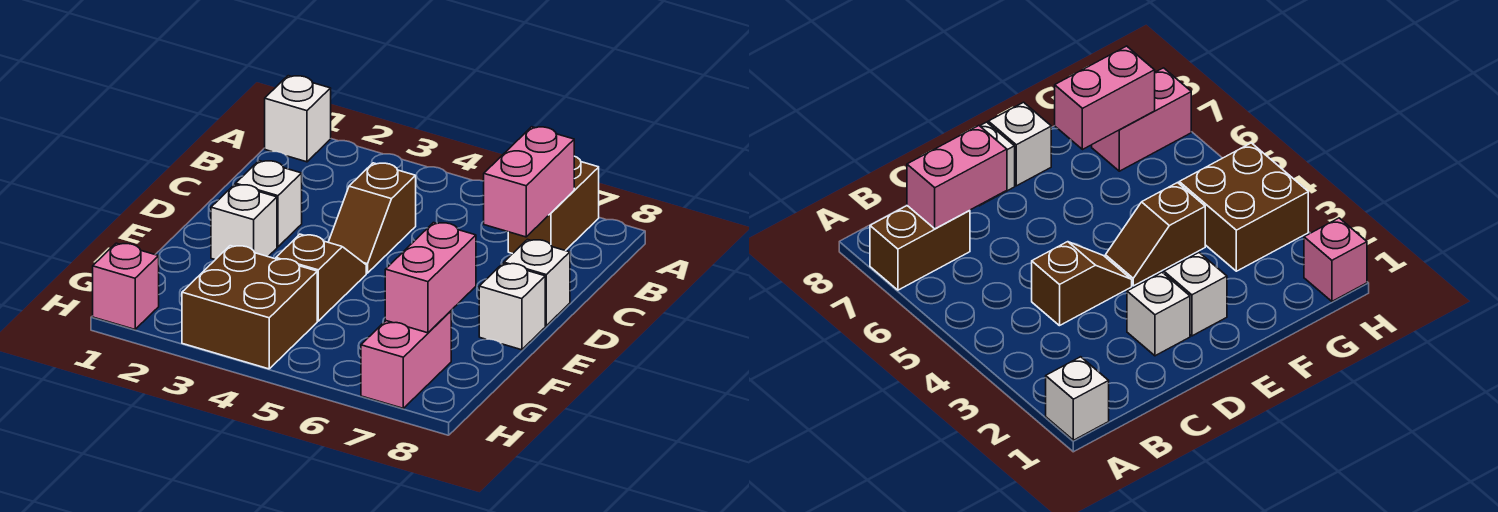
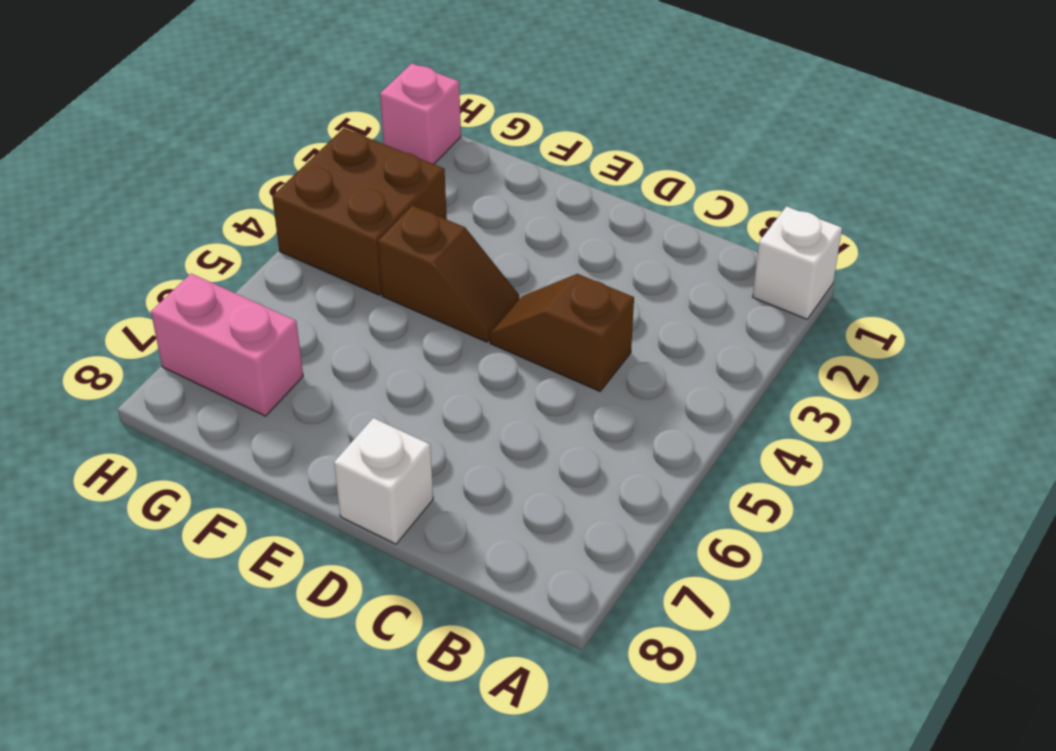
none -> brown brick A7:B7 level 1
none -> white brick D2 level 1
none -> white brick E2 level 1

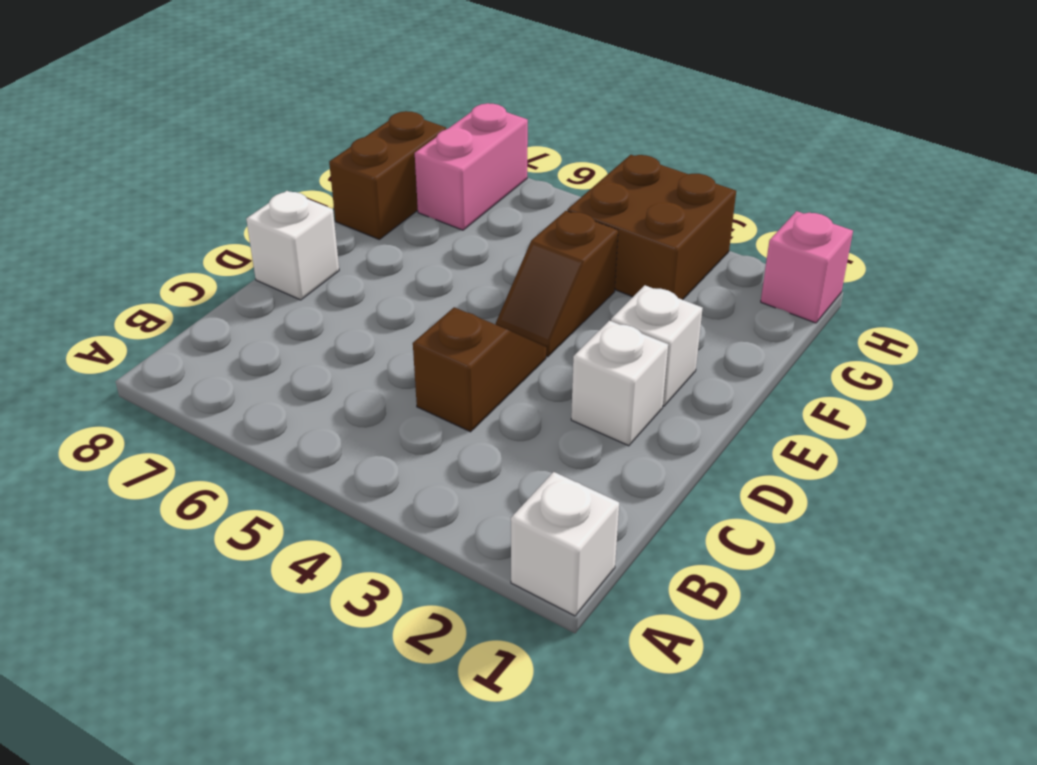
brown brick F8:G8 level 1 -> brown brick A7:B7 level 1
none -> white brick E8 level 1
none -> pink brick B7:C7 level 2
none -> pink brick F7:G7 level 2

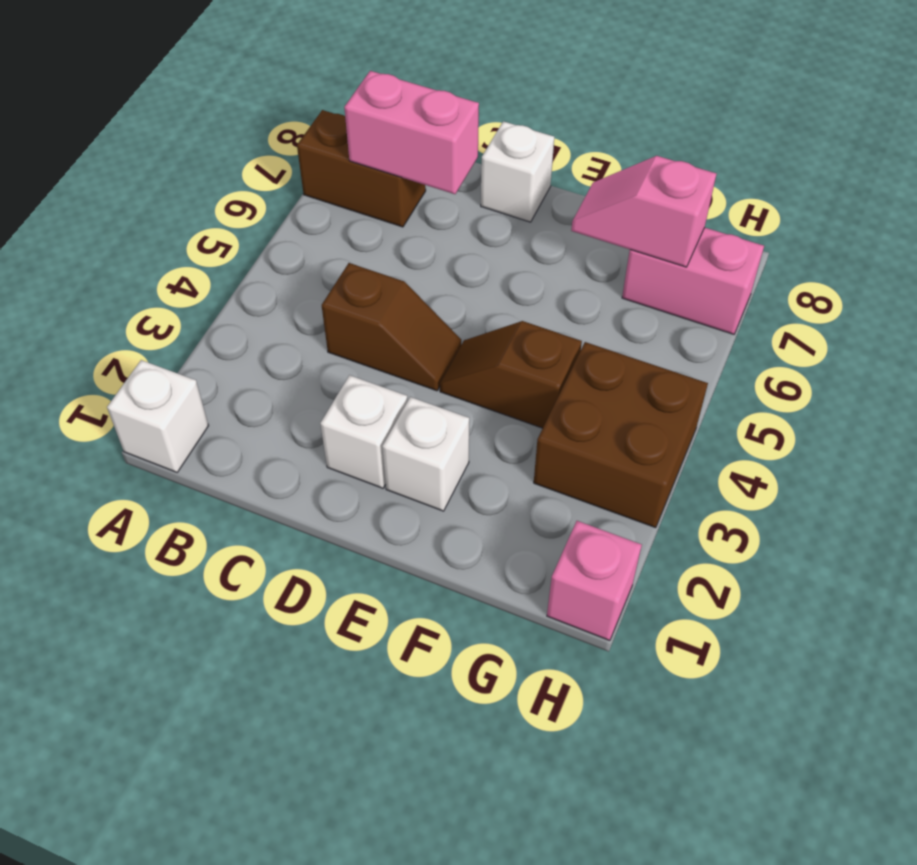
pink slope F7:G7 level 2 top G -> pink brick F7:G7 level 2
none -> white brick E8 level 1

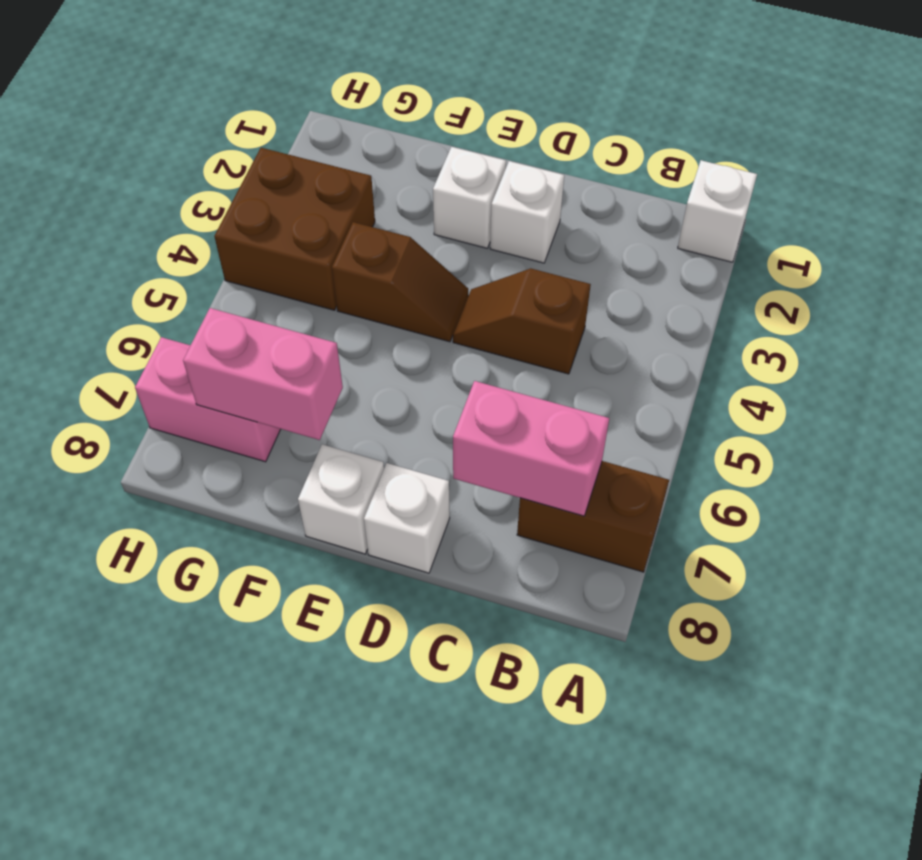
none -> pink brick H1 level 1

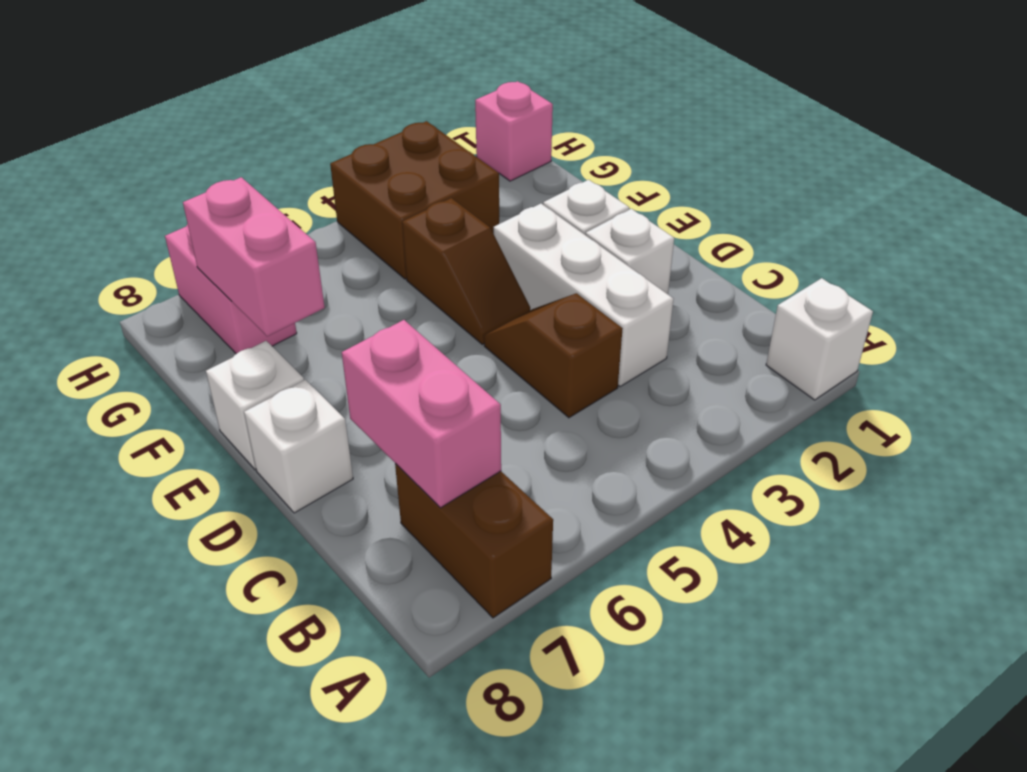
white brick C3:E3 level 1 -> none

